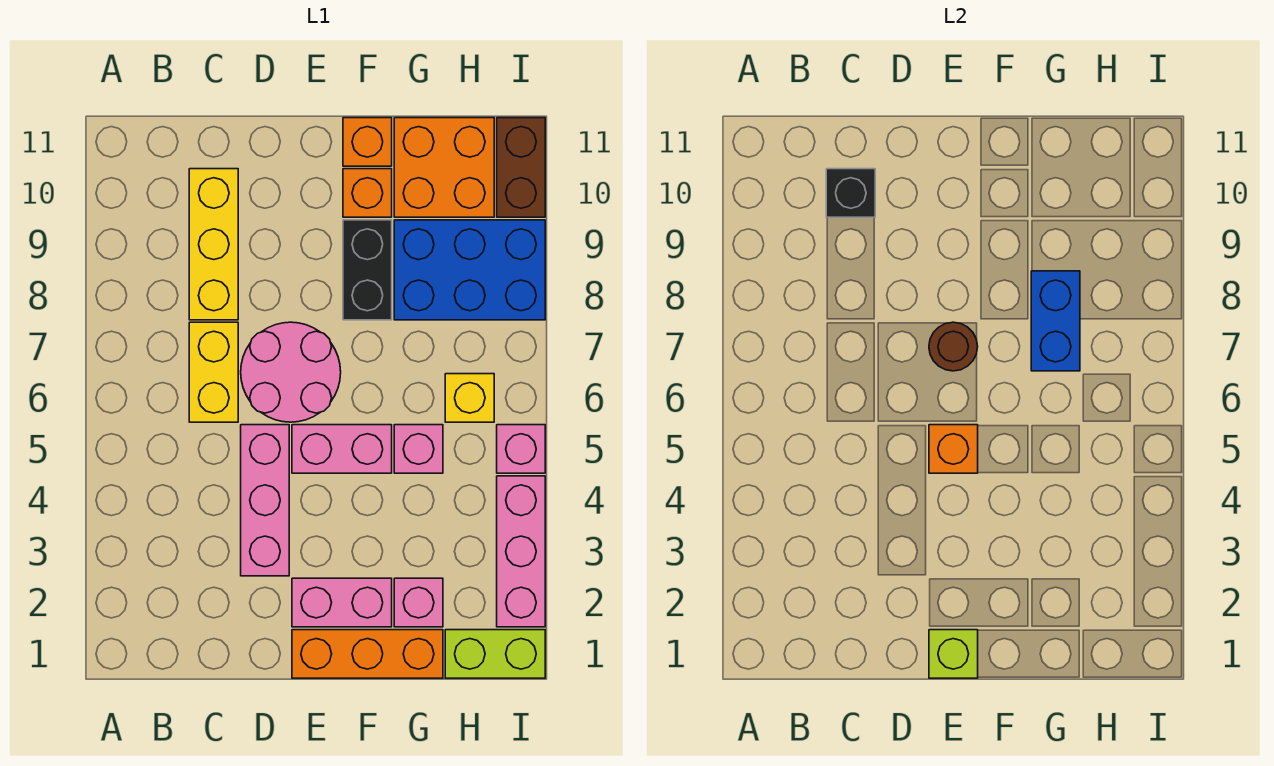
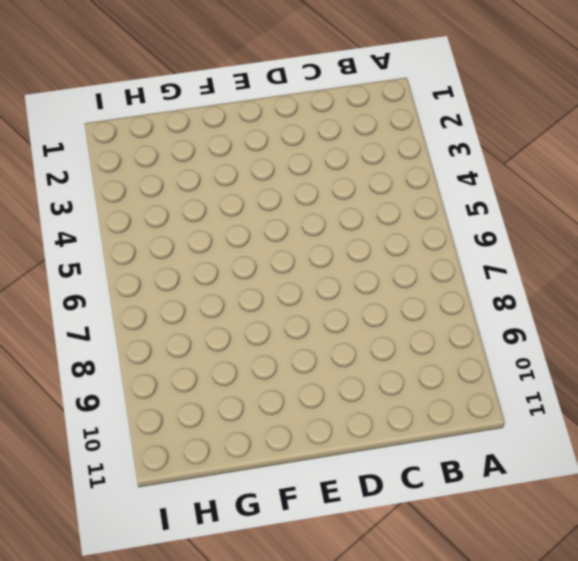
none -> yellow brick C6:C7 level 1
none -> yellow brick C8:C10 level 1
none -> pink brick D3:D5 level 1

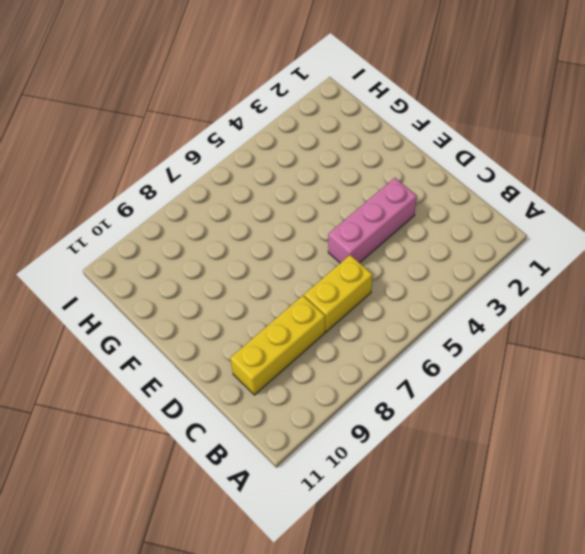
none -> pink round brick D6:E7 level 1
none -> orange brick E1:G1 level 1
none -> pink brick E2:F2 level 1

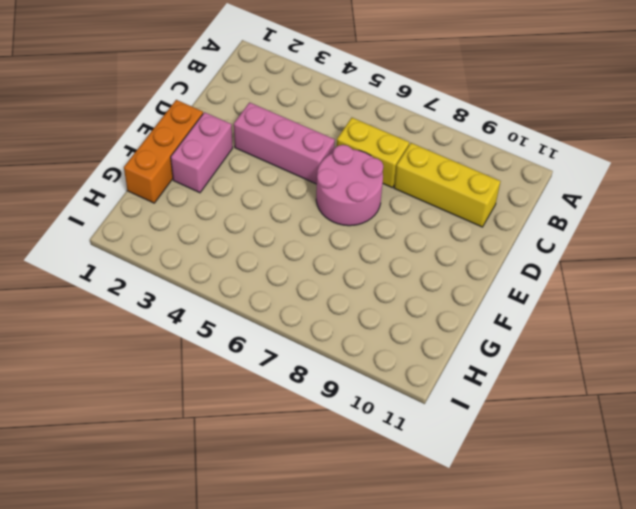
none -> pink brick E5:F5 level 1
none -> black brick F8:F9 level 1
none -> orange brick F10 level 1

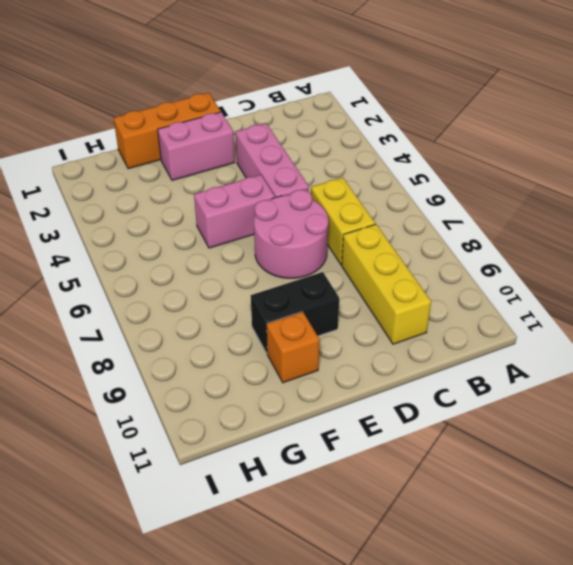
black brick E9:F9 level 1 -> black brick F8:F9 level 1
none -> orange brick F11 level 1
none -> pink brick G2 level 1
none -> pink brick G5 level 1

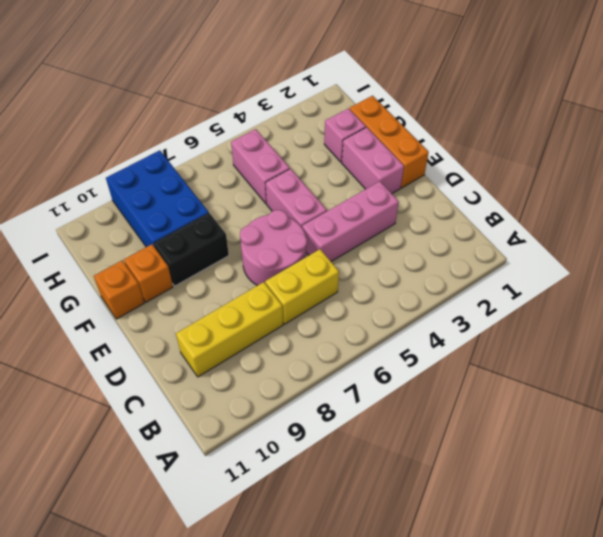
pink brick G5:H5 level 1 -> pink brick G5 level 1
none -> orange brick G10:H11 level 1
none -> lime brick H1:I1 level 1
none -> yellow brick H6 level 1

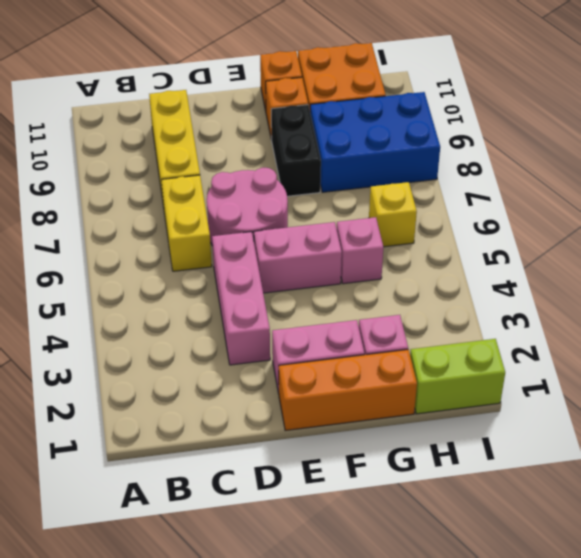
none -> pink brick I2:I4 level 1
none -> pink brick I5 level 1
none -> brown brick I10:I11 level 1

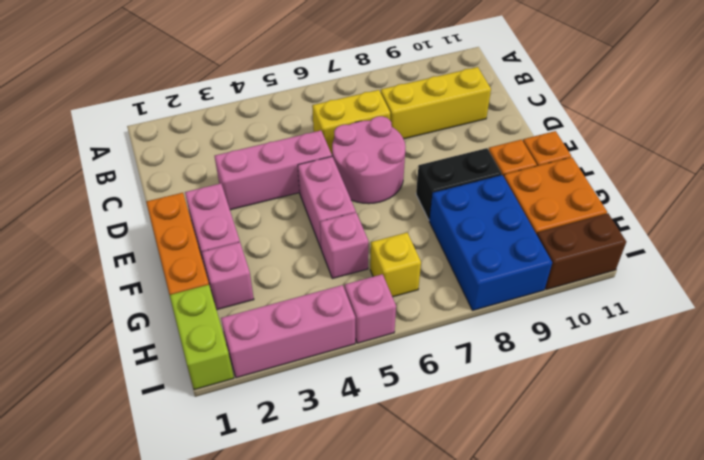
none -> black brick C10 level 2
none -> lime brick E1 level 2
none -> orange brick E5 level 2

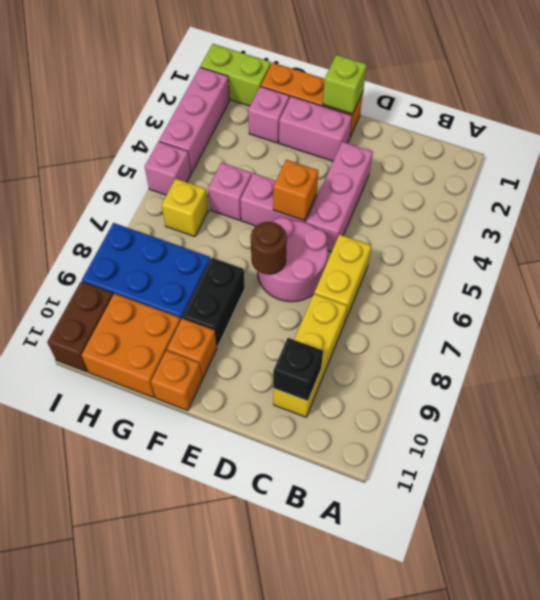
none -> blue brick G7:G8 level 2

